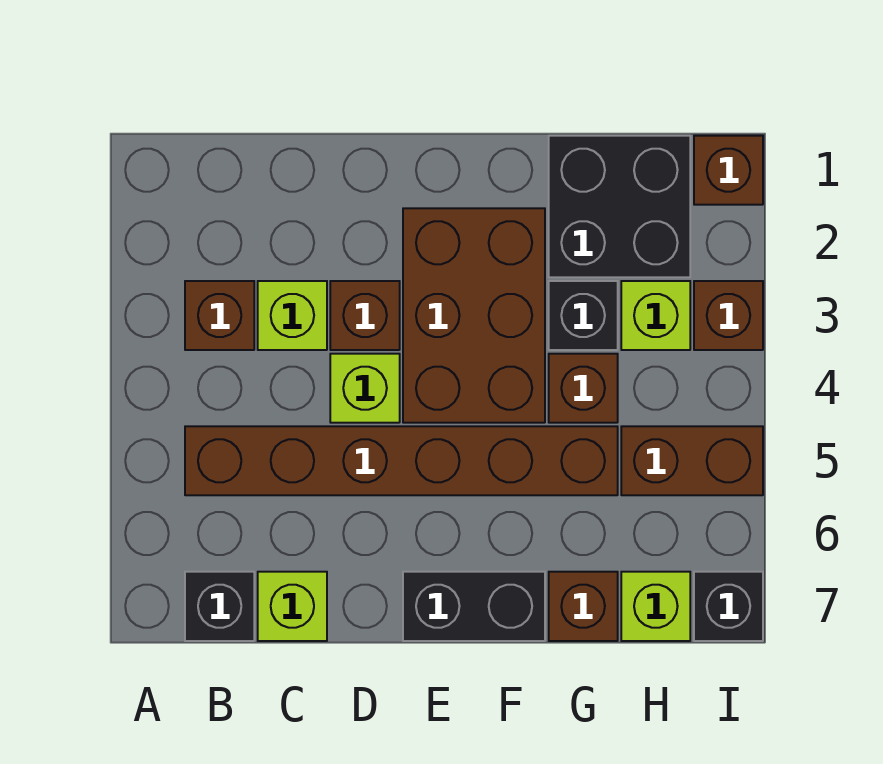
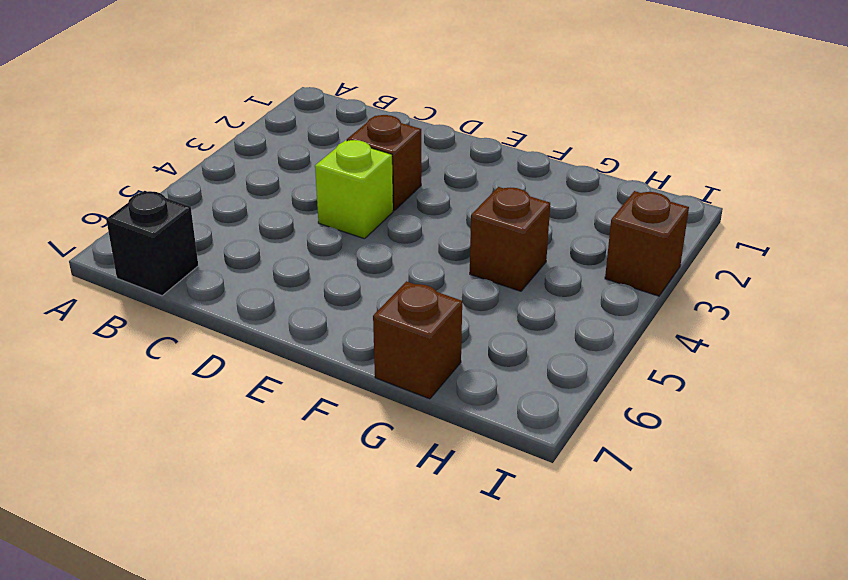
none -> brown brick B3 level 1
none -> brown brick B5:G5 level 1
none -> lime brick C3 level 1

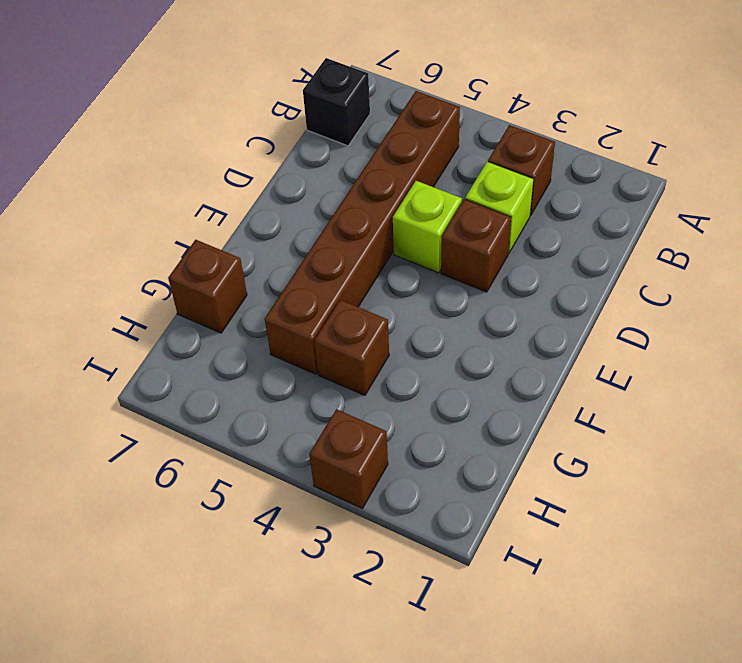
none -> lime brick C7 level 1
none -> brown brick E2:F4 level 1
none -> black brick E7:F7 level 1

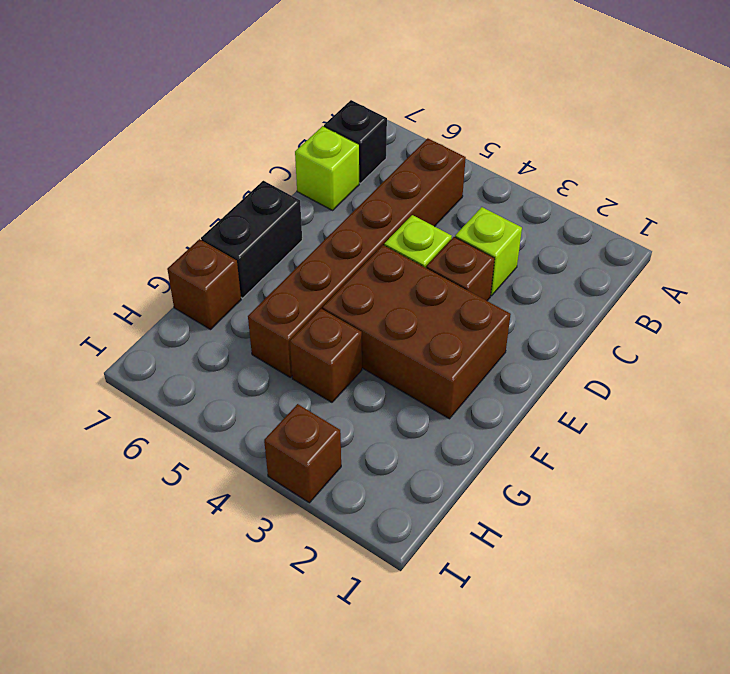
none -> brown brick B3 level 1
none -> black brick G1:H2 level 1
none -> black brick G3 level 1

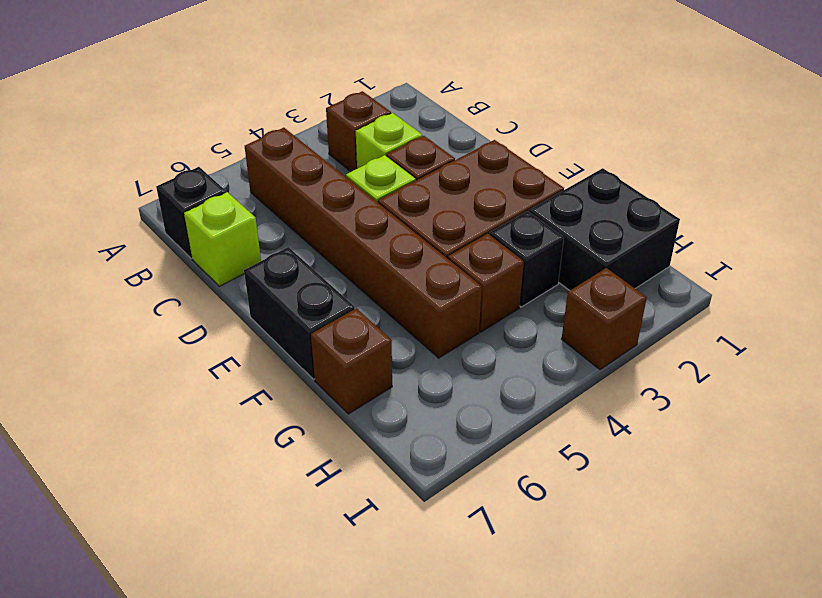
none -> lime brick H3 level 1
none -> brown brick H5:I5 level 1
none -> lime brick H7 level 1

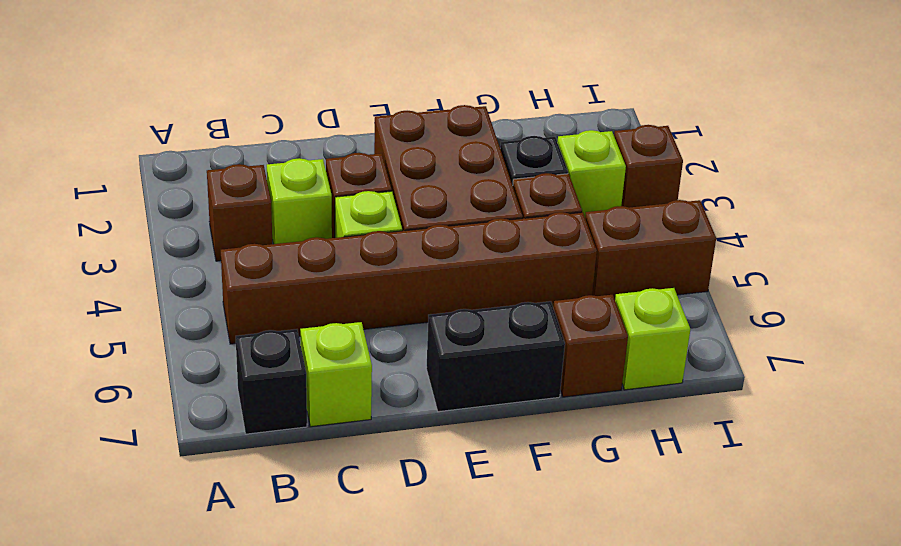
none -> black brick G1:H2 level 1
none -> brown brick I1 level 1
none -> black brick I7 level 1

